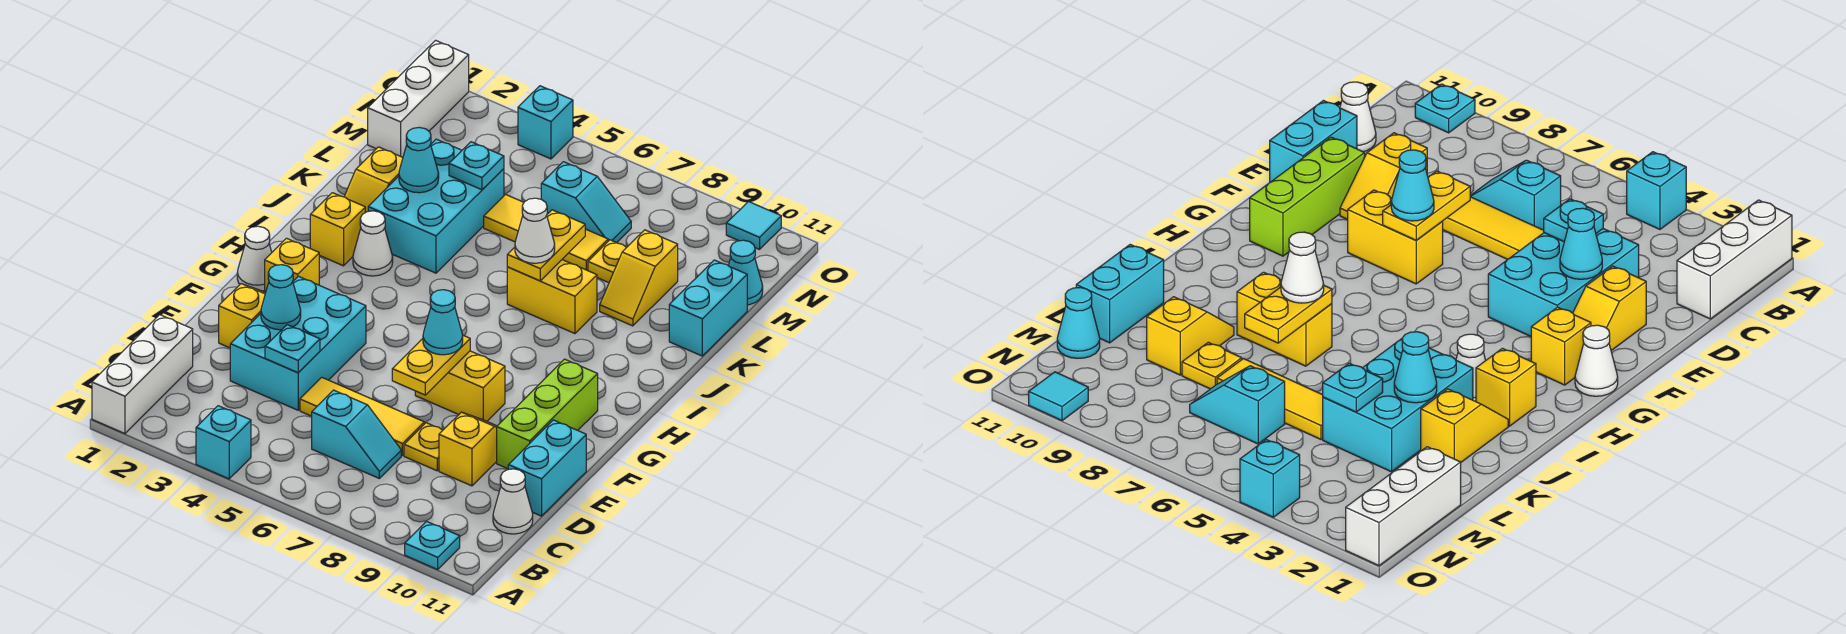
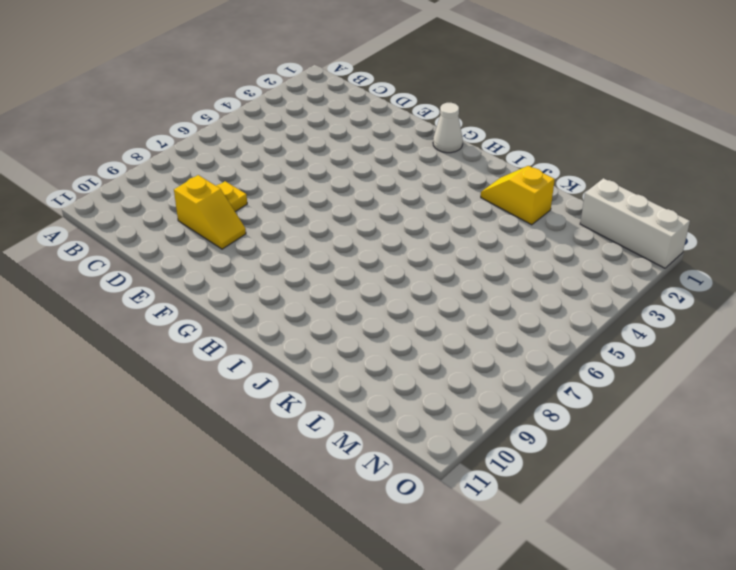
none -> white brick A1:C1 level 1
none -> cyan brick A4 level 1
none -> cyan plate A10 level 1
none -> cyan slope C6:C7 level 1 top 6

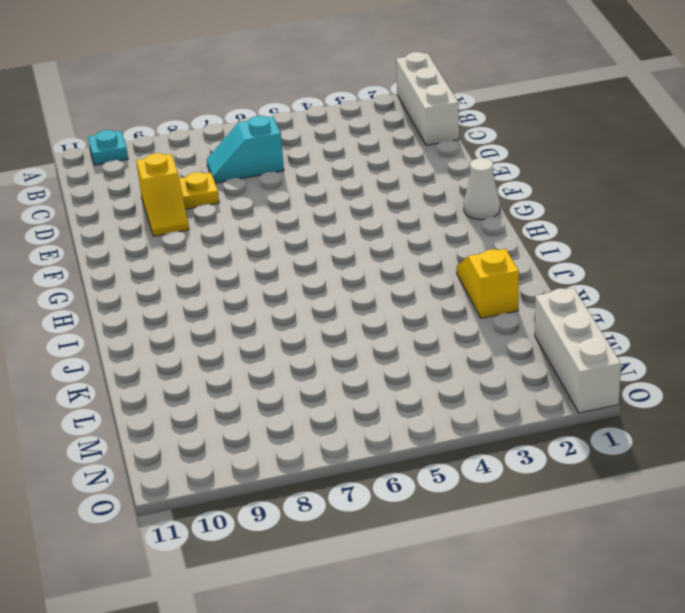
none -> cyan brick A4 level 1
none -> white cone C11 level 1
none -> cyan brick D3:F4 level 1
none -> yellow tile D5:D7 level 1

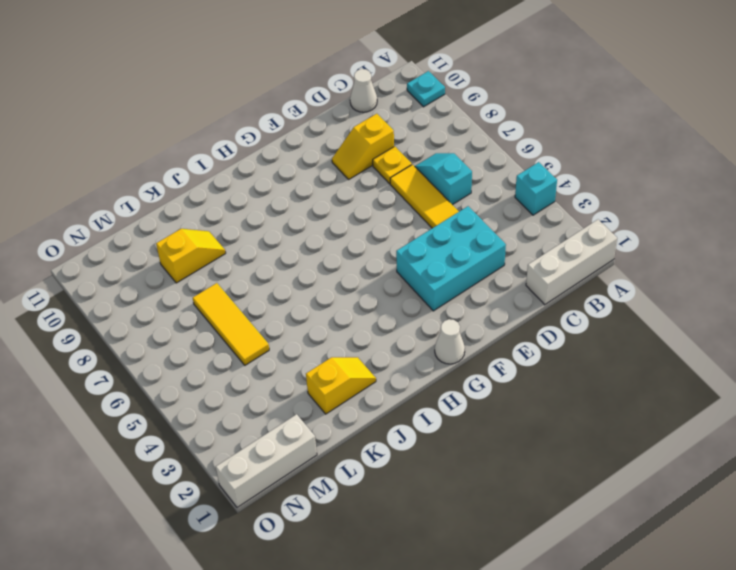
none -> cyan brick D11:E11 level 1
none -> yellow slope E2:F2 level 1 top E
none -> lime brick E10:G10 level 1
none -> yellow brick F7:F8 level 1

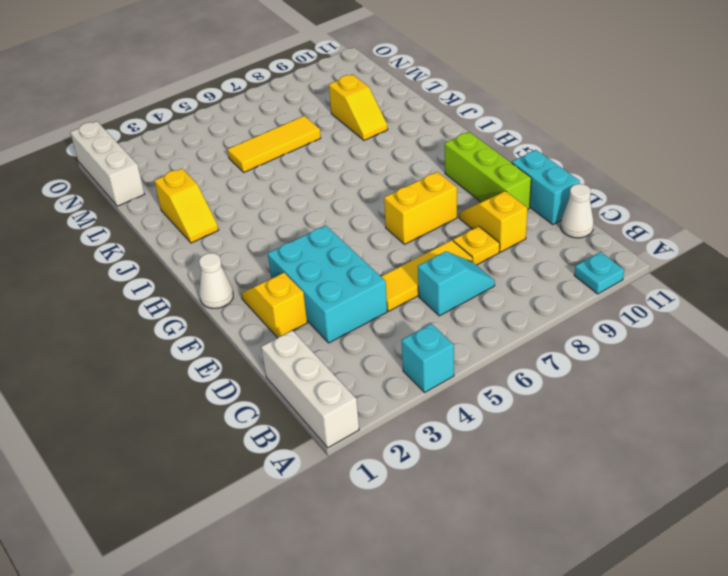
none -> yellow brick G2 level 1
none -> yellow brick I2 level 1
none -> white cone I3 level 1
none -> cyan brick J3:L4 level 1

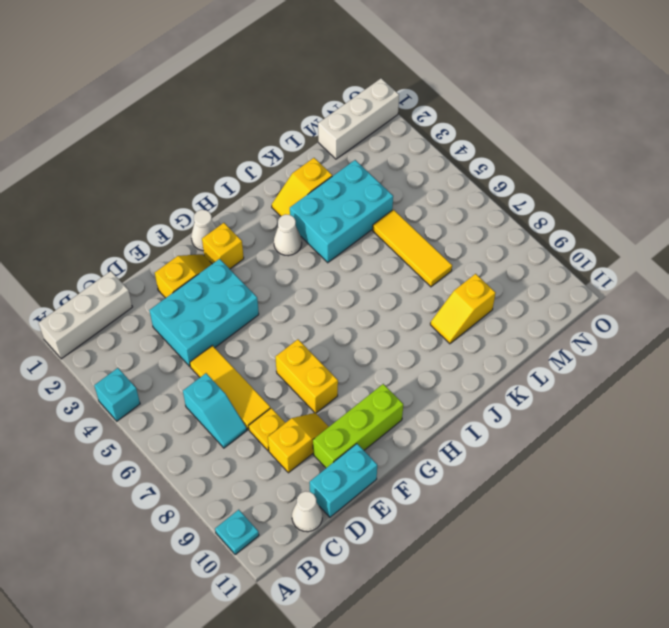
none -> yellow brick I2 level 1
none -> yellow brick J7:J8 level 1
none -> cyan brick K11:L11 level 1
none -> yellow plate L8 level 1

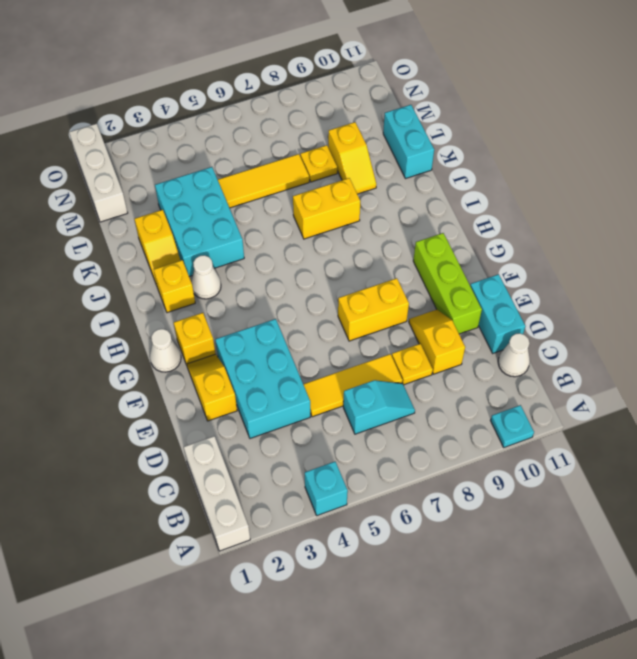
none -> cyan slope M6:M7 level 1 top 6
none -> cyan cone M11 level 1
none -> cyan brick O4 level 1
none -> cyan tile O10 level 1

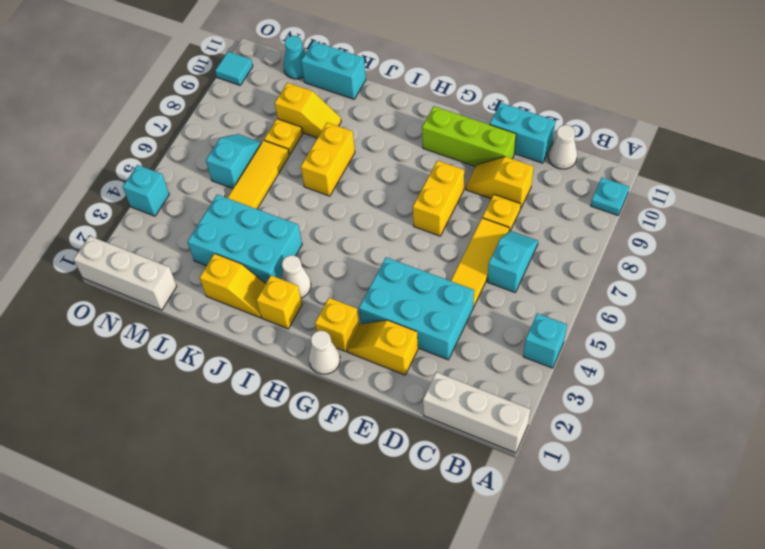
none -> cyan plate D4 level 2
none -> cyan cone E3 level 2
none -> yellow plate E7:F7 level 2
none -> yellow plate J7:K7 level 2

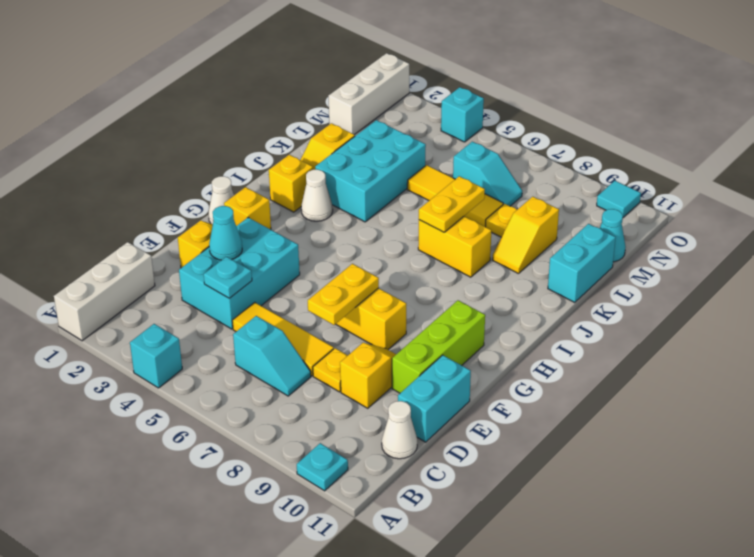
none -> cyan cone K3 level 2
none -> cyan plate L4 level 2
none -> cyan cone F7 level 3
none -> white cone J7 level 3

